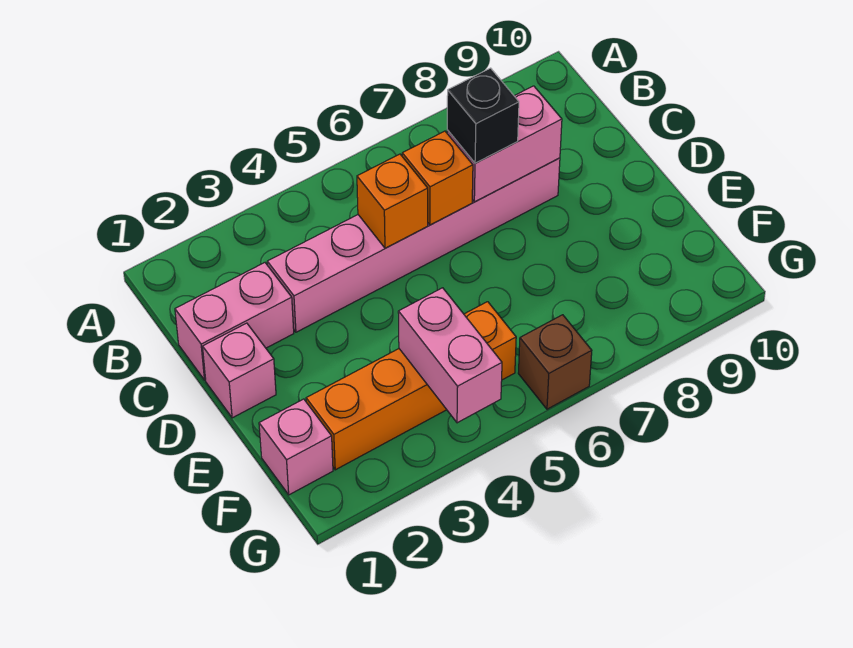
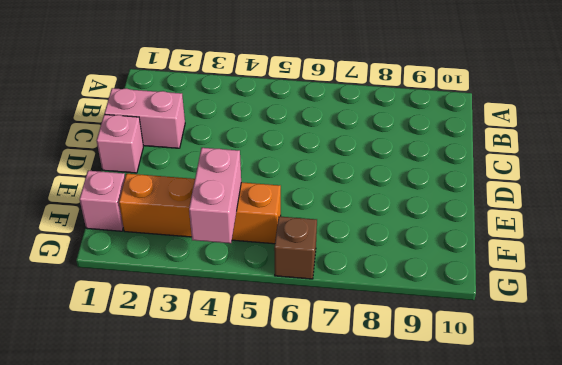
none -> pink brick C3:C8 level 1
none -> orange brick C5 level 2

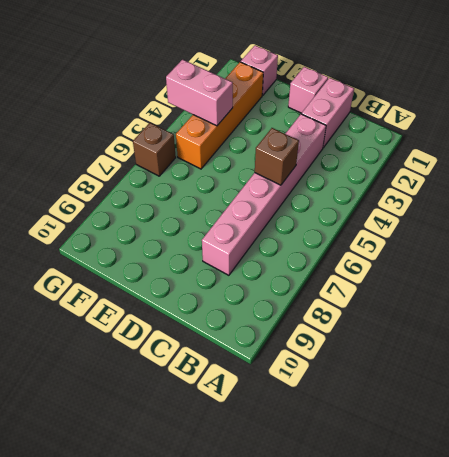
brown brick C5 level 2 -> orange brick C5 level 2
none -> orange brick C6 level 2
none -> pink brick C7:C8 level 2

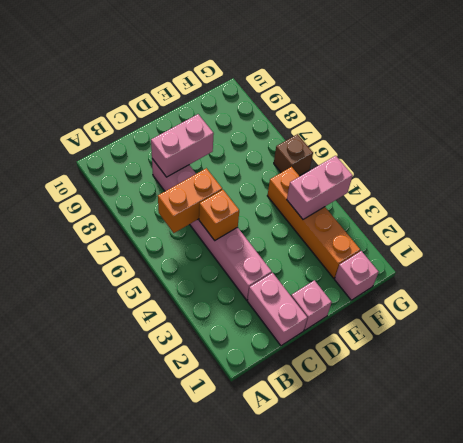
orange brick B6:C6 level 2 -> orange brick C6 level 2
pink brick C8:D8 level 2 -> pink brick C7:C8 level 2
none -> black brick C7 level 3

